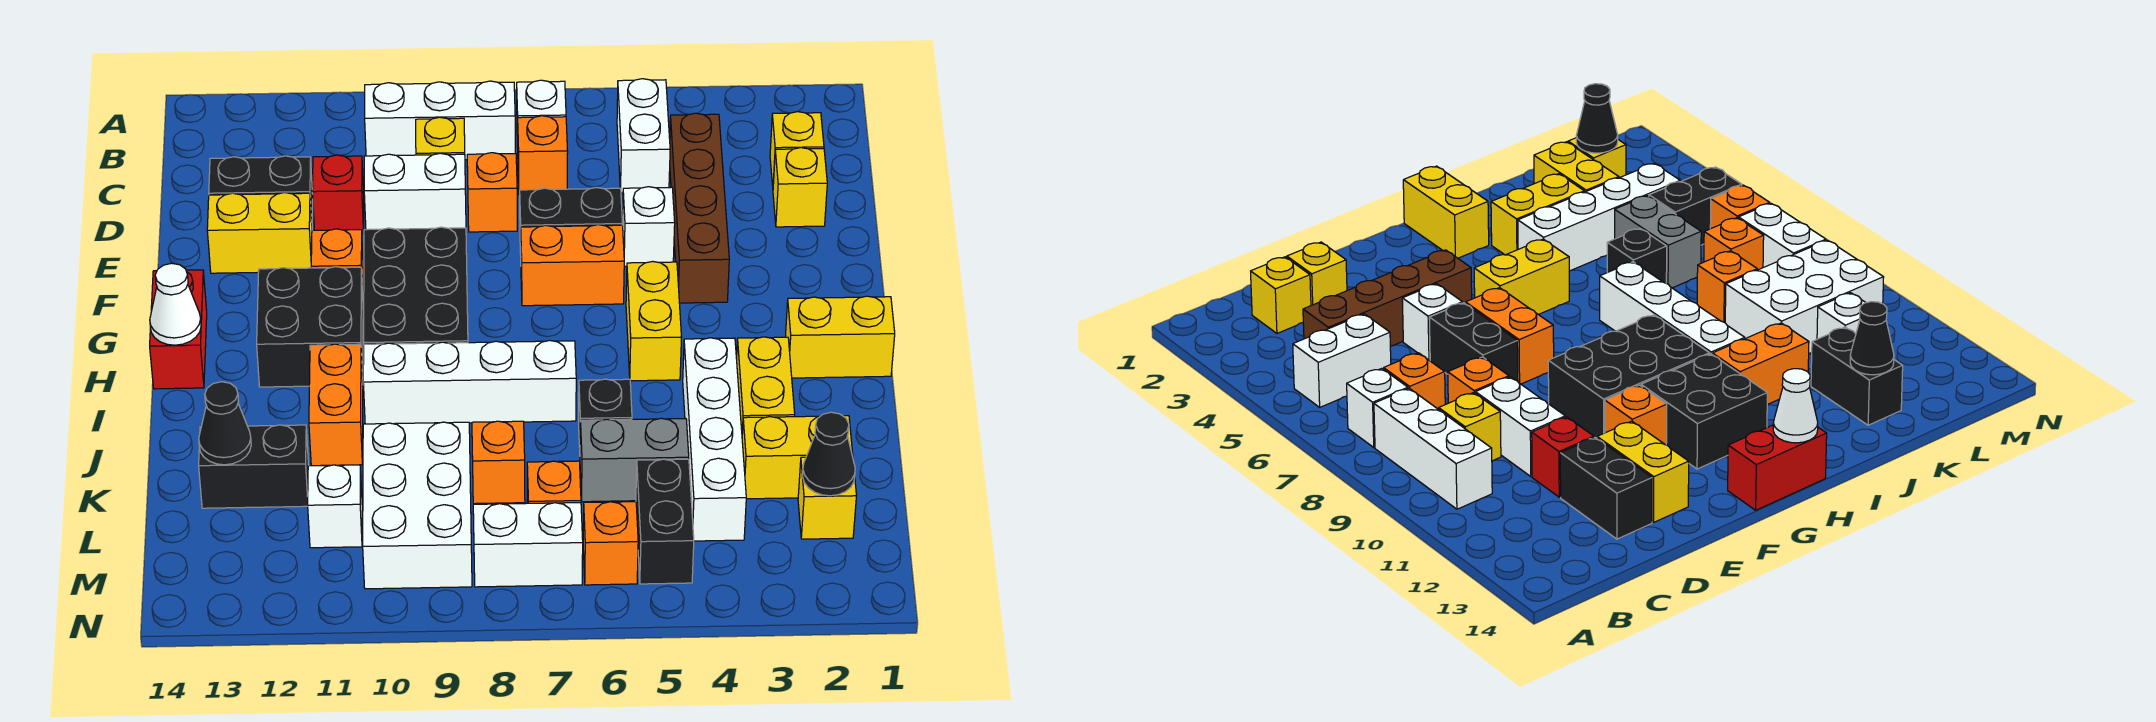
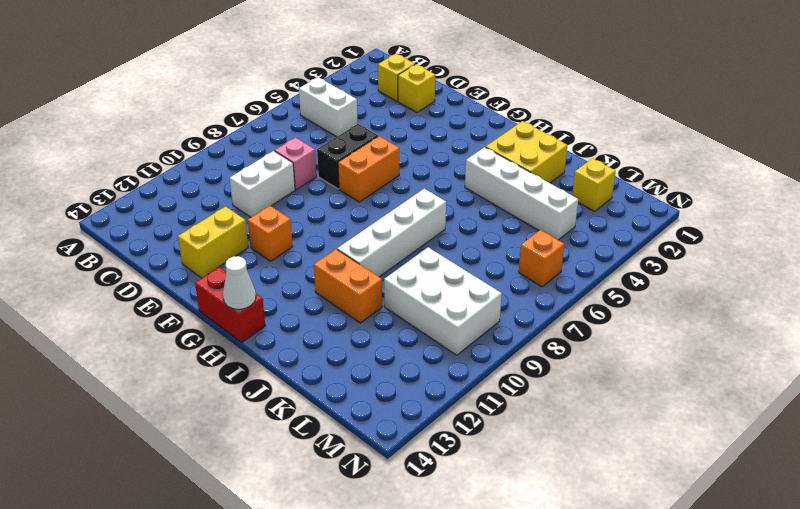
pink brick D8 level 1 -> orange brick D8 level 1
yellow brick I2:J3 level 1 -> yellow brick I3:J3 level 1
none -> white brick B7 level 1
none -> white brick B8:B10 level 1
none -> brown brick C4:F4 level 1
none -> orange brick C7 level 1

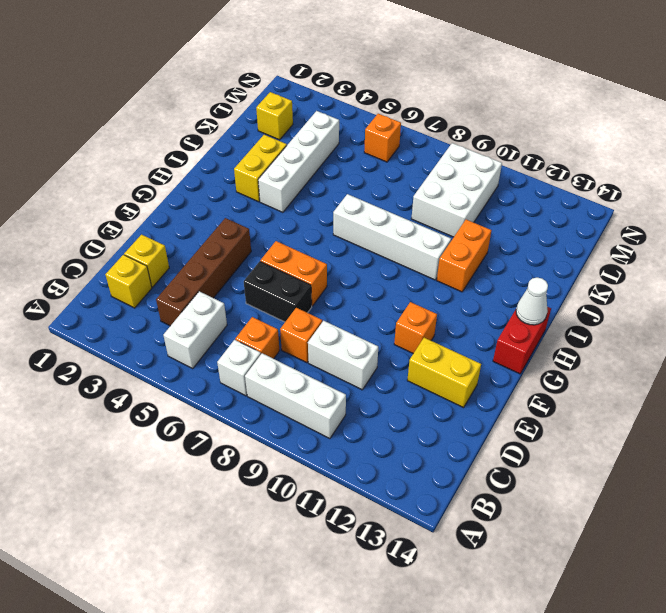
none -> yellow brick C9 level 1
none -> red brick D11 level 1
none -> black brick D12:D13 level 1
none -> white brick E5 level 1

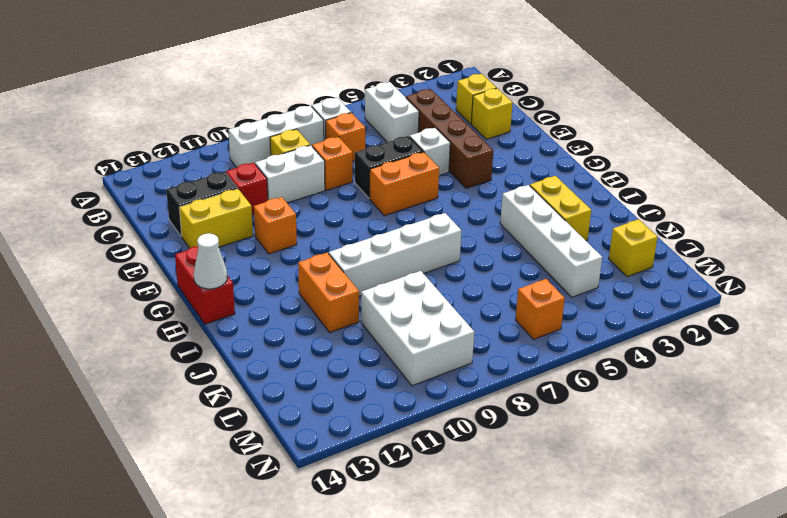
none -> black brick F9:H10 level 1
none -> yellow brick G5:H5 level 1
none -> black brick G11:H12 level 1
none -> yellow brick H1:H2 level 1

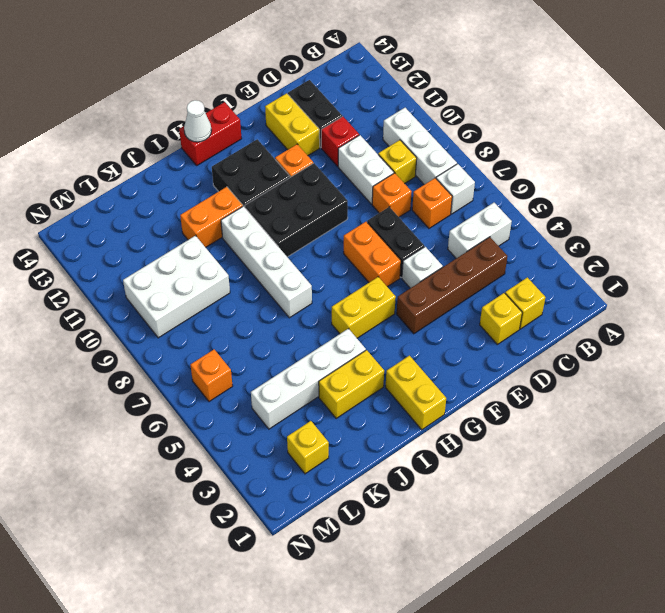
none -> black brick J6 level 1
none -> yellow brick K2:K3 level 1
none -> grey brick K5:K6 level 1
none -> orange brick K8 level 1

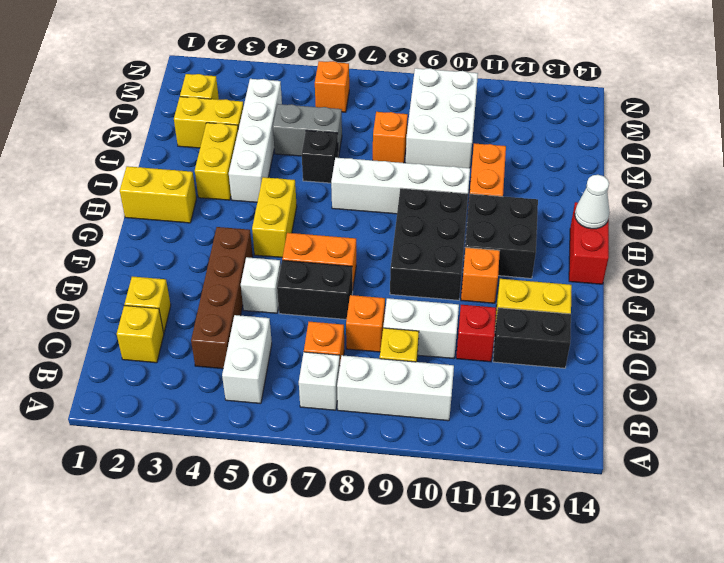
none -> black brick K12:K13 level 1
none -> black brick L5:M5 level 1
none -> orange brick L7 level 1
none -> white brick L11 level 1

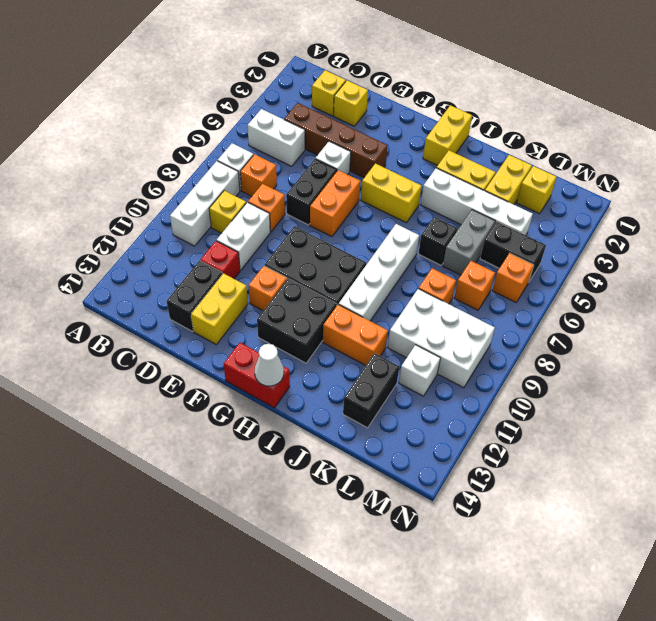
none -> white brick M7:M8 level 1
none -> black cone K13 level 2
none -> black cone L2 level 2

